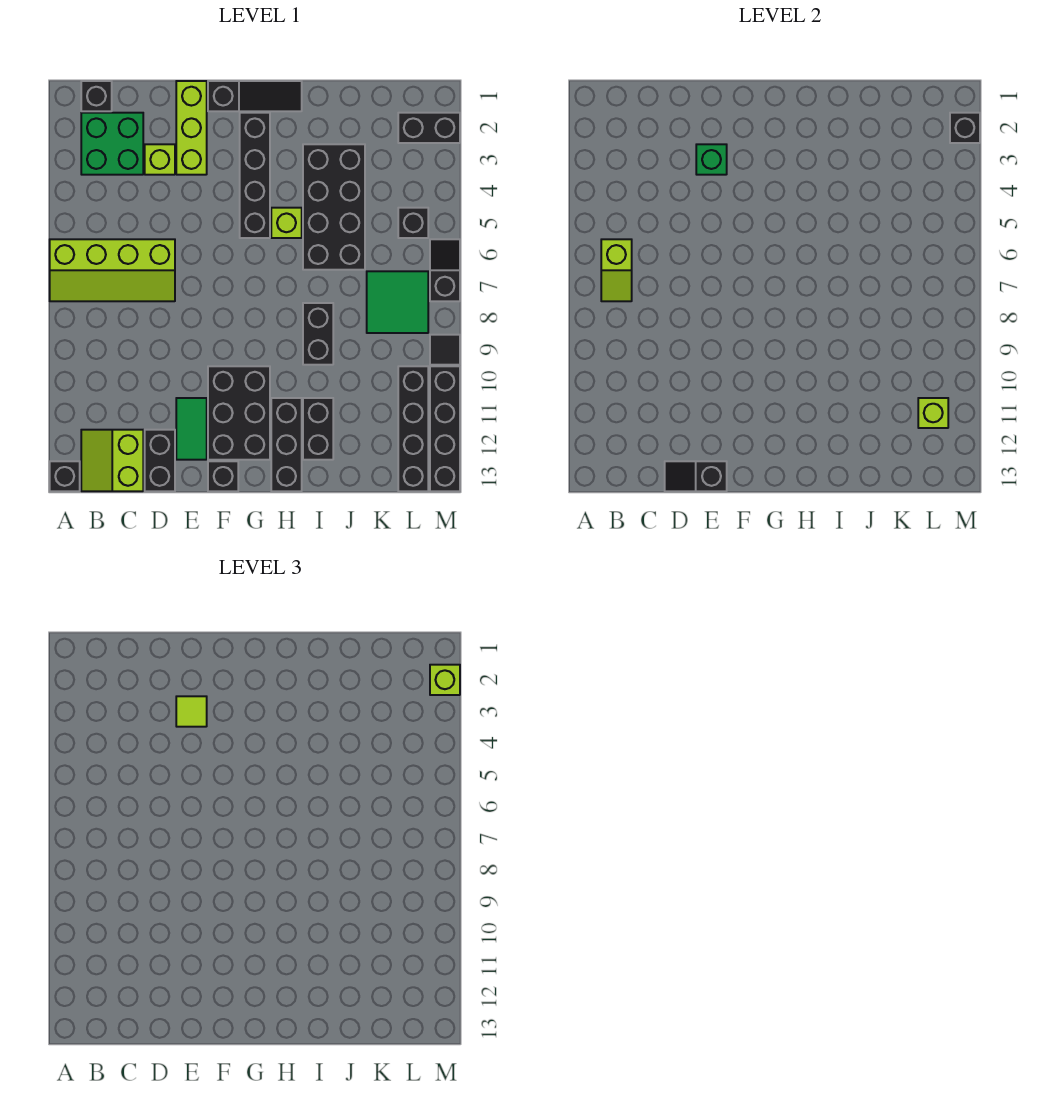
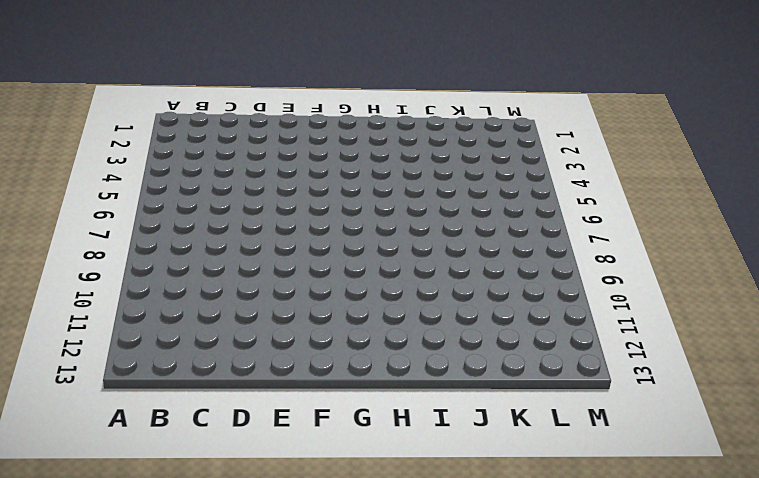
none -> lime slope A6:D7 level 1 top 6
none -> black brick A13 level 1
none -> black brick B1 level 1
none -> green brick B2:C3 level 1

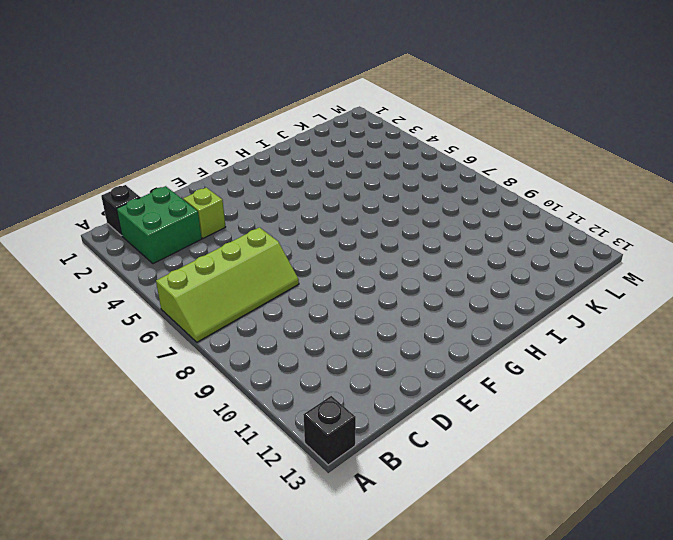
none -> lime slope B12:C13 level 1 top C
none -> black brick D12:D13 level 1
none -> lime brick E1:E3 level 1
none -> green tile E11:E12 level 1

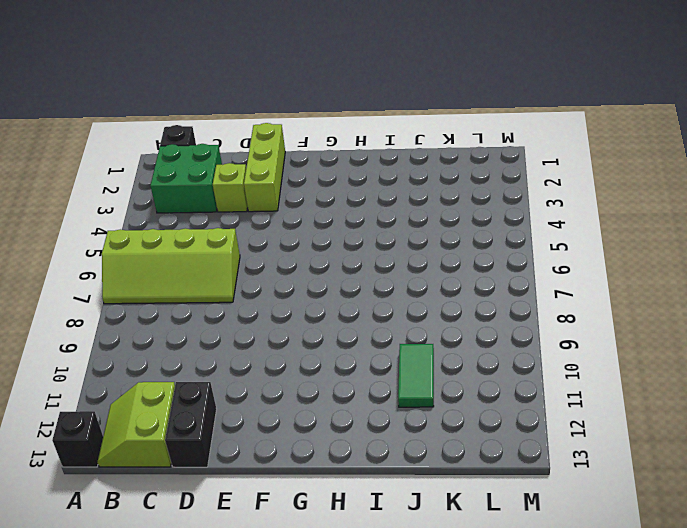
green tile J10:J11 level 1 -> green tile E11:E12 level 1
none -> black slope F1:H1 level 1 top F
none -> black brick F10:G12 level 1
none -> black brick F13 level 1
none -> black brick G2:G5 level 1

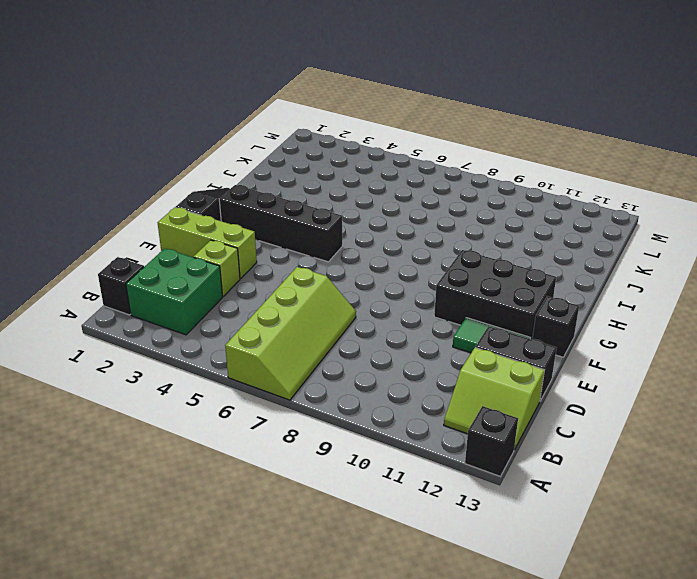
none -> lime brick H5 level 1
none -> black brick H11:H13 level 1
none -> black brick I3:J6 level 1
none -> black brick I8:I9 level 1

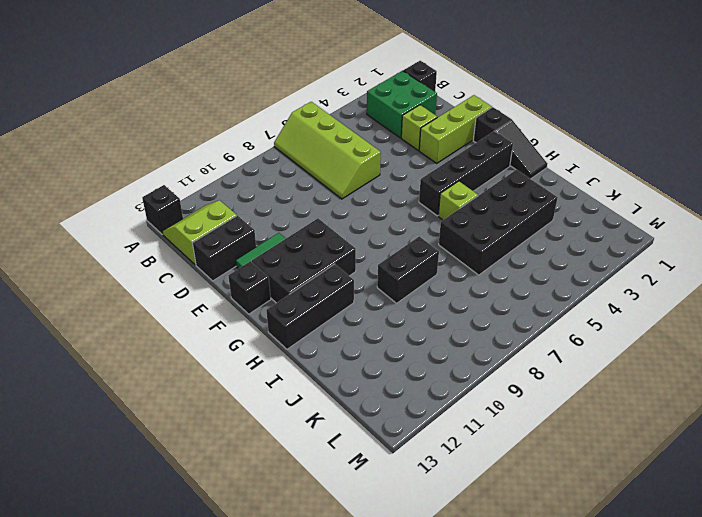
none -> black brick I11:I12 level 1
none -> green tile K7:L8 level 1
none -> black brick L2:M2 level 1
none -> black brick L5 level 1

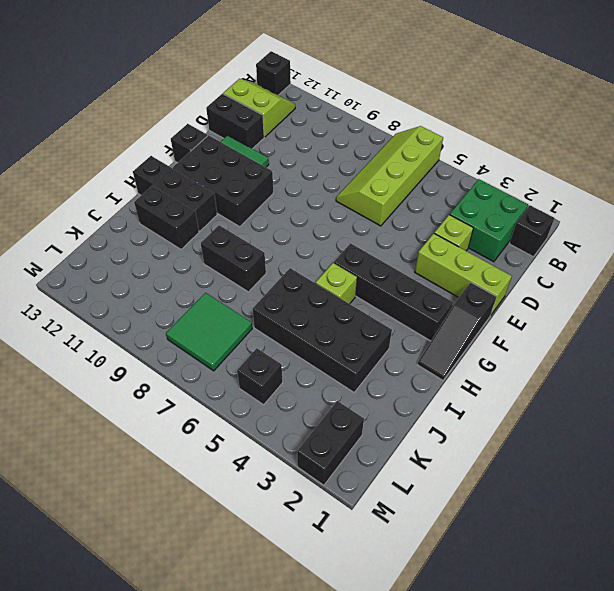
none -> black brick L10:L13 level 1
none -> black slope M6:M7 level 1 top 7
none -> black tile M9 level 1
none -> black brick M10:M13 level 1

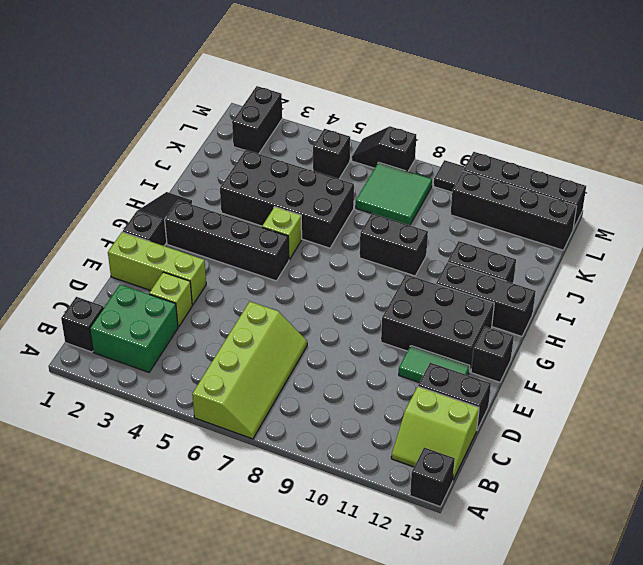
none -> lime slope B6:B7 level 2 top 6
none -> black slope D13:E13 level 2 top E
none -> green brick E3 level 2
none -> lime brick L11 level 2

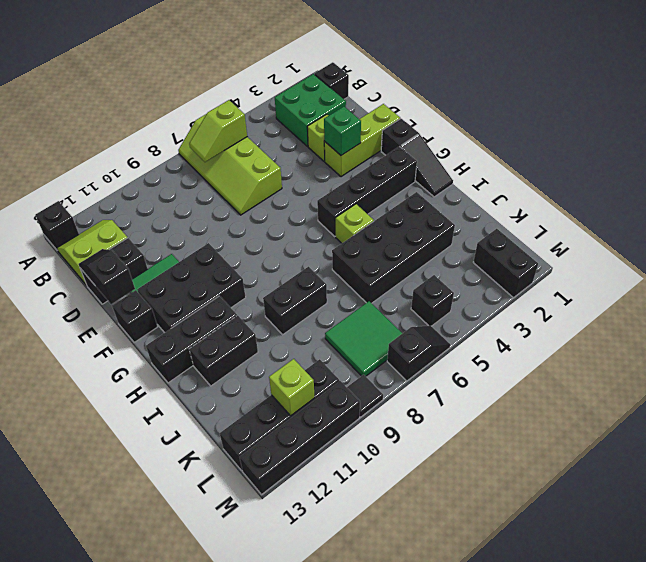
none -> black brick M2 level 2
none -> lime tile E3 level 3
none -> lime brick M2 level 3

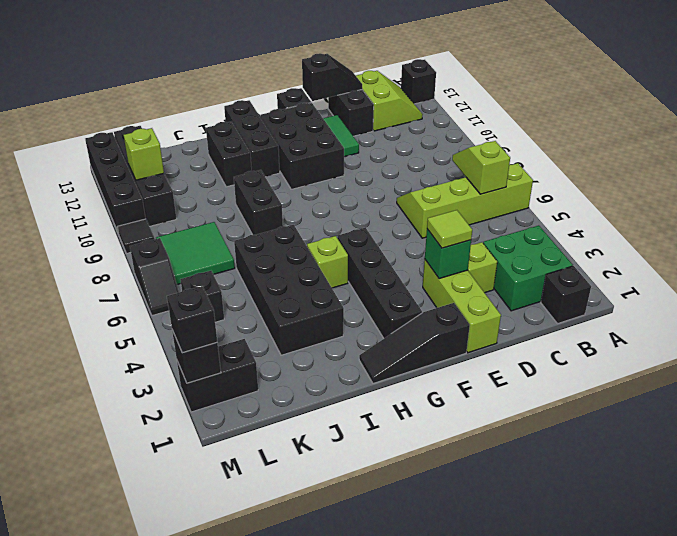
black brick M2 level 3 -> lime brick M2 level 3

